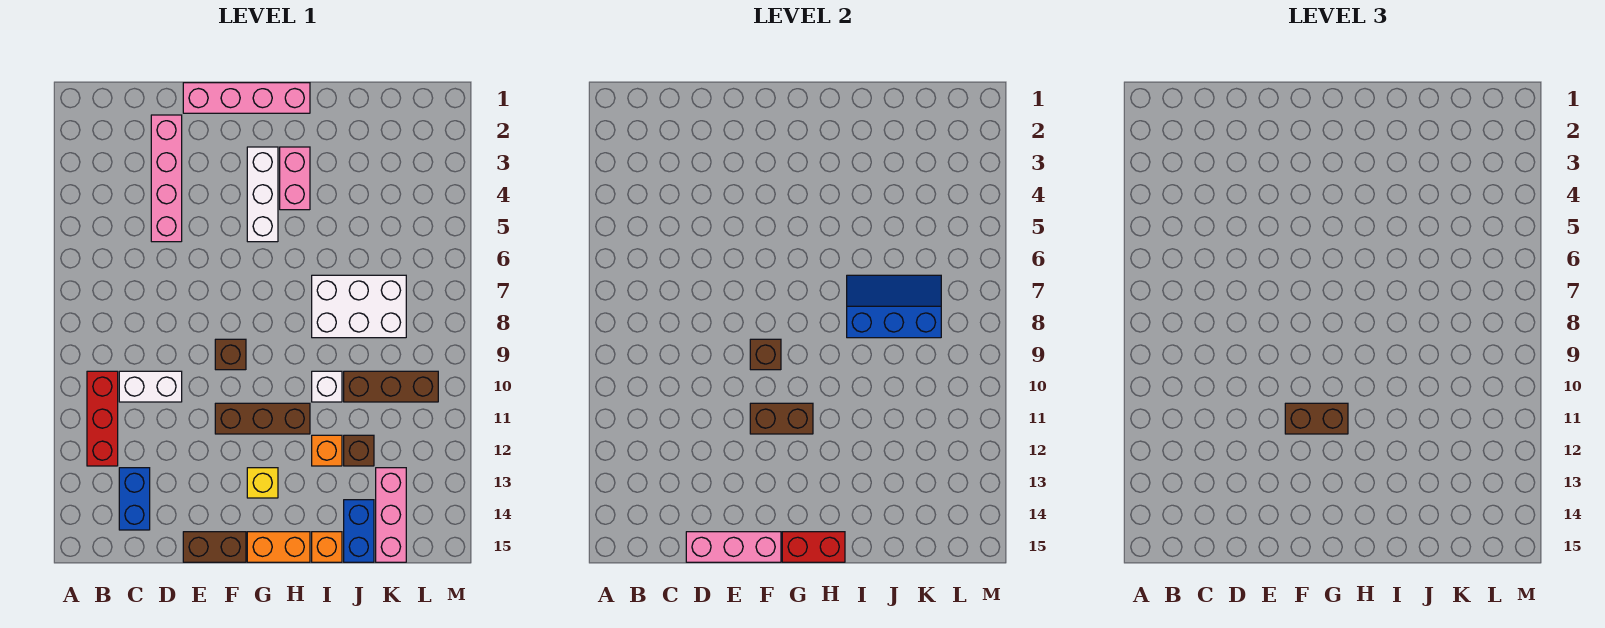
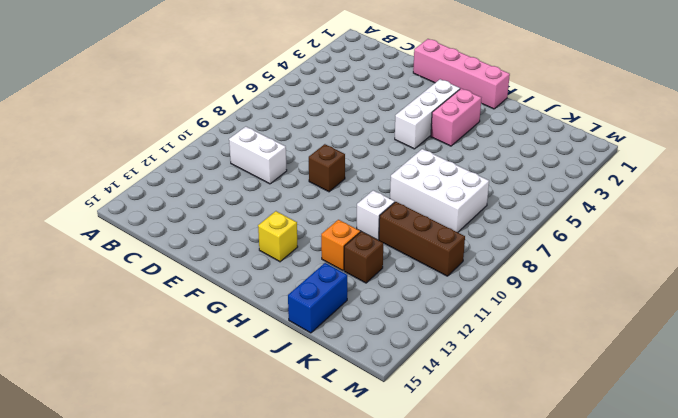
none -> red brick B10:B12 level 1
none -> blue brick C13:C14 level 1
none -> pink brick D2:D5 level 1

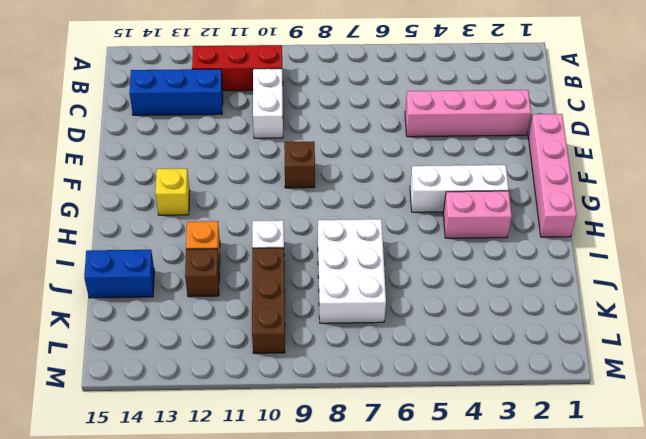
blue brick C12:C14 level 1 -> blue brick C13:C14 level 1
none -> brown brick E15:F15 level 1
none -> brown brick F11:H11 level 1
none -> orange brick G15:H15 level 1

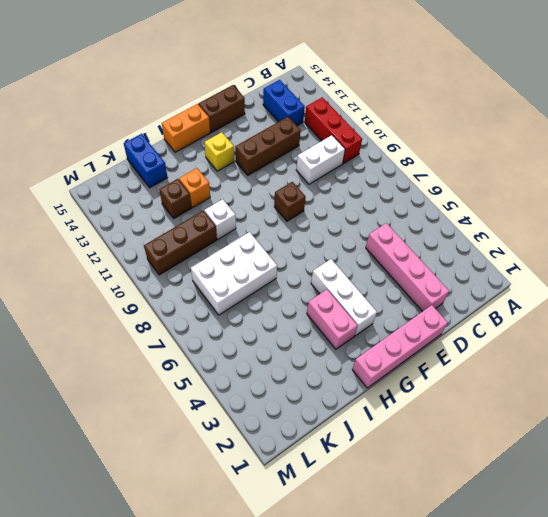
brown brick D12:F12 level 1 -> brown brick F11:H11 level 1
none -> orange brick I15 level 1
none -> pink brick K13:K15 level 1
none -> pink brick D15:F15 level 2

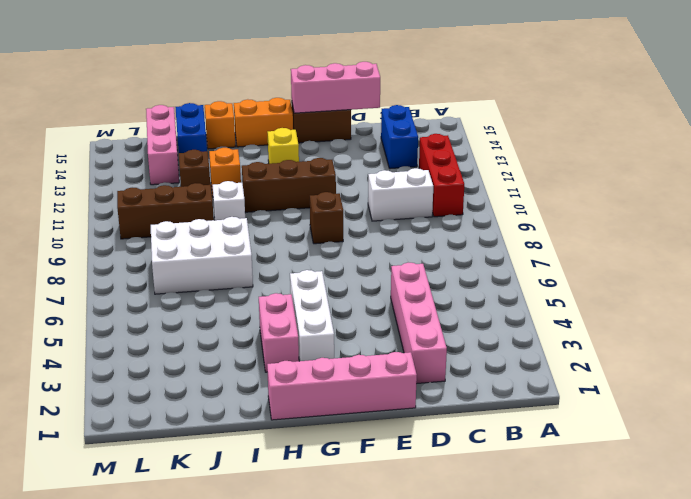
none -> brown brick F9 level 2
none -> brown brick F11:G11 level 2
none -> red brick G15:H15 level 2

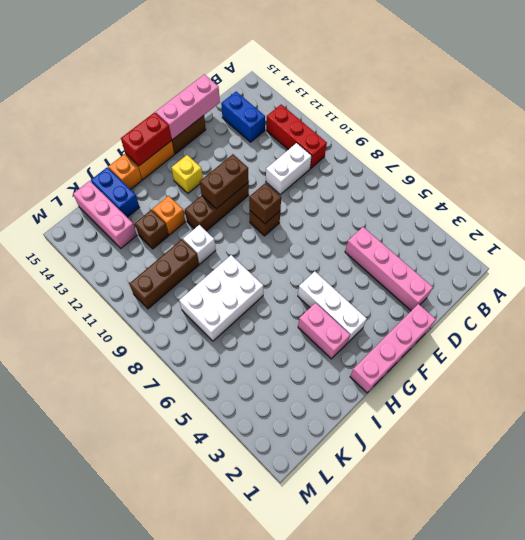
none -> blue slope I7:K8 level 2 top 8
none -> brown brick F11:G11 level 3

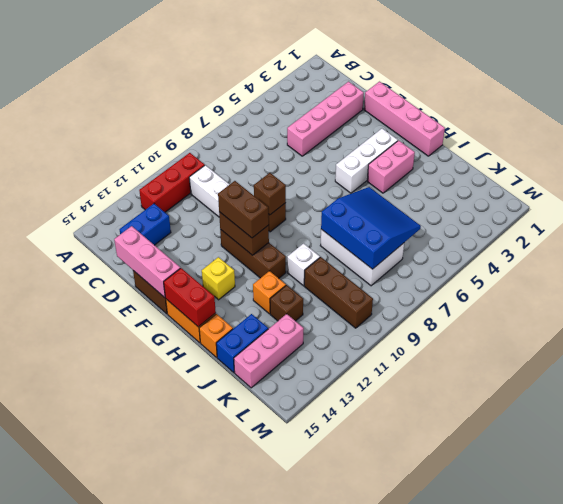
blue slope I6:K8 level 2 top 8 -> blue slope I7:K8 level 2 top 8

